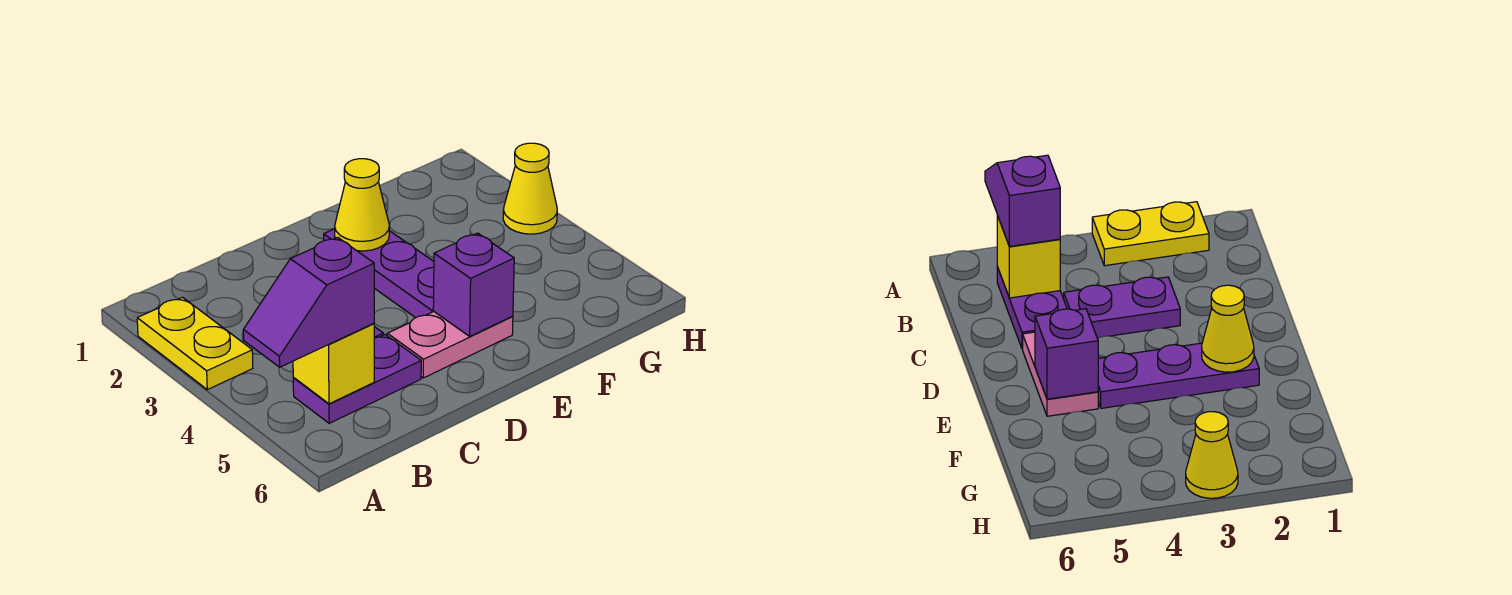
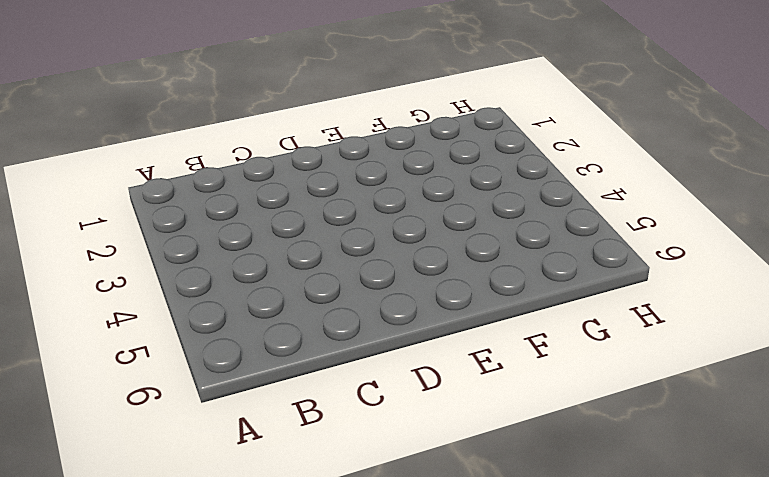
none -> yellow plate A2:A3 level 1
none -> purple plate B5:C5 level 1

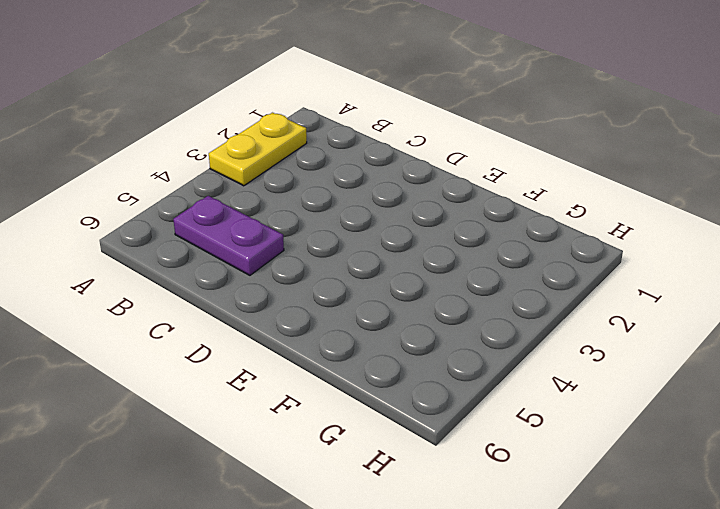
none -> purple plate C3:C4 level 1
none -> pink plate D5:E5 level 1

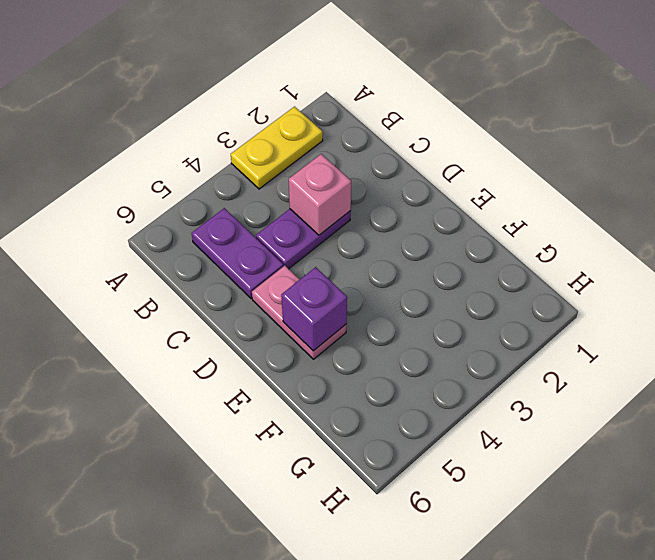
pink brick C3 level 2 -> none
none -> purple plate E2:E4 level 1
none -> yellow cone H3 level 1

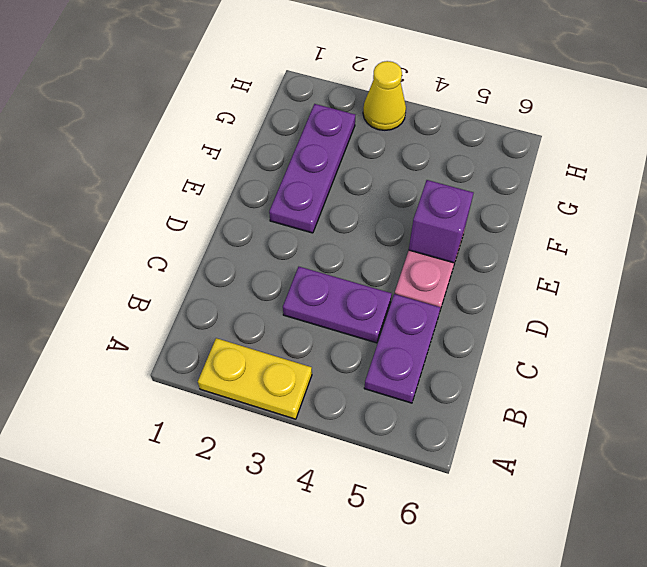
purple plate E2:G2 level 1 -> purple plate E2:E4 level 1
none -> yellow brick B5 level 2
none -> yellow cone E2 level 2

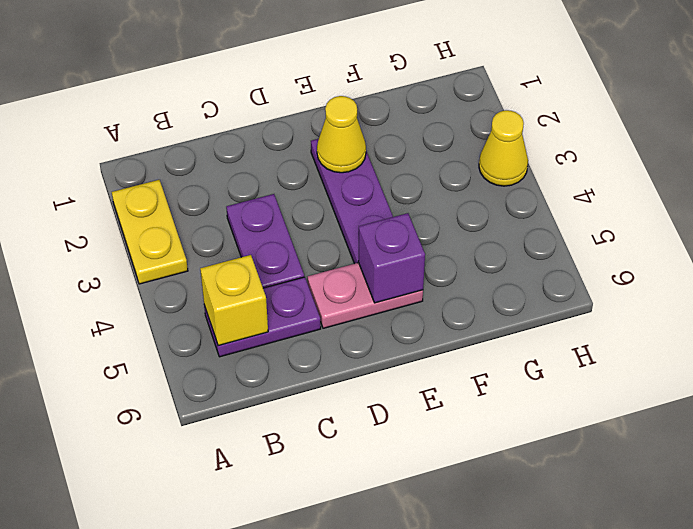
none -> purple slope A5:B5 level 3 top B

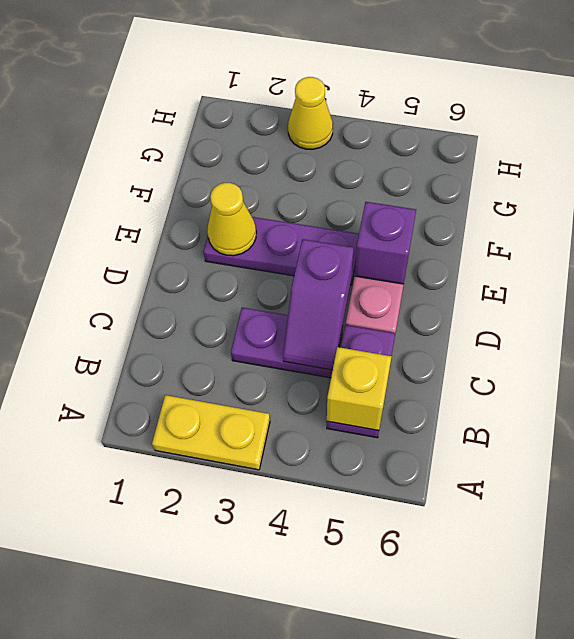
purple slope C4:D4 level 2 top D -> purple slope A5:B5 level 3 top B

